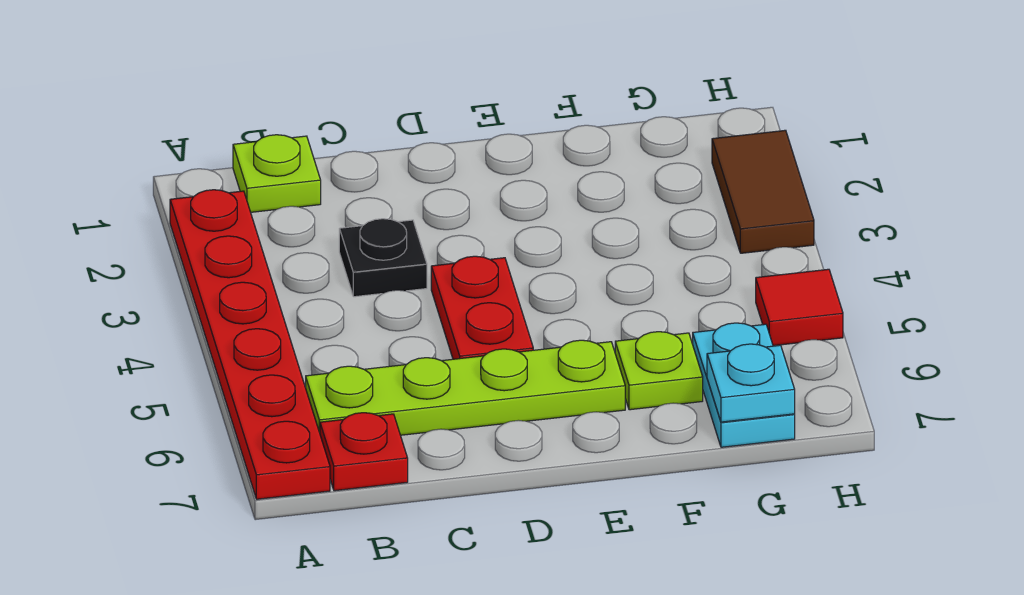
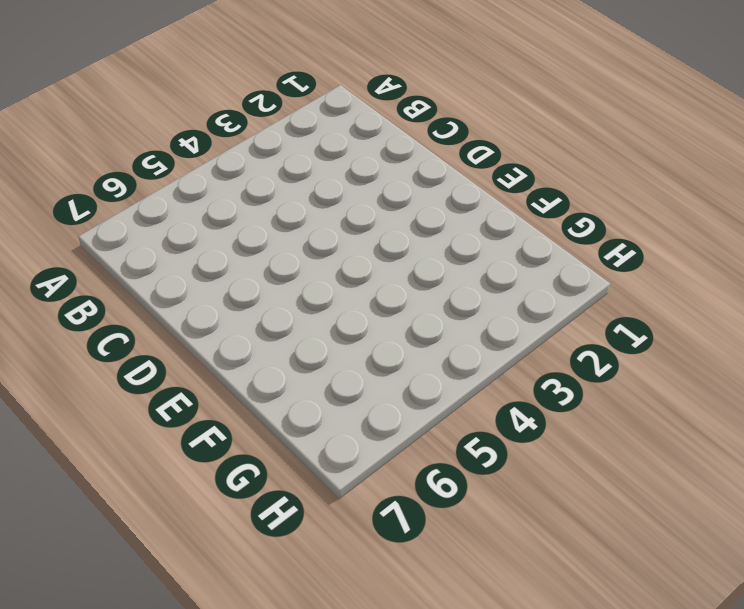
none -> red plate A2:A7 level 1
none -> lime plate B1 level 1

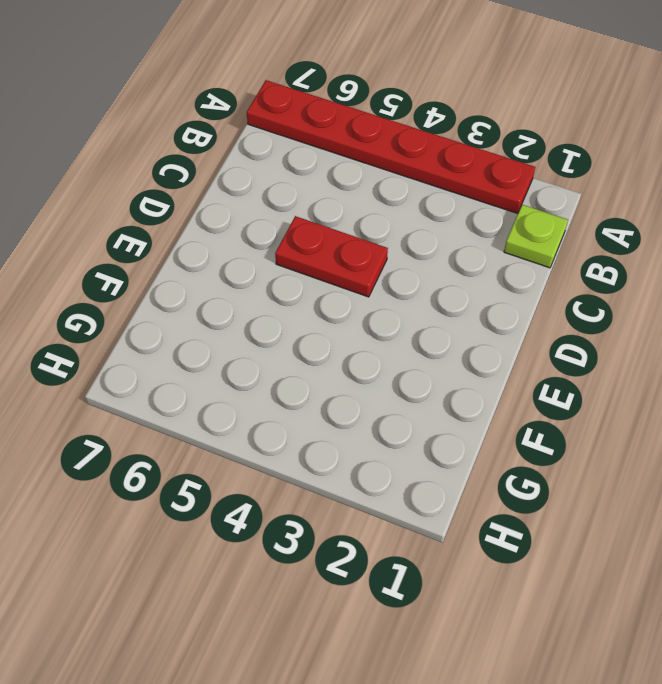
none -> lime plate B6:E6 level 1
none -> red plate B7 level 1

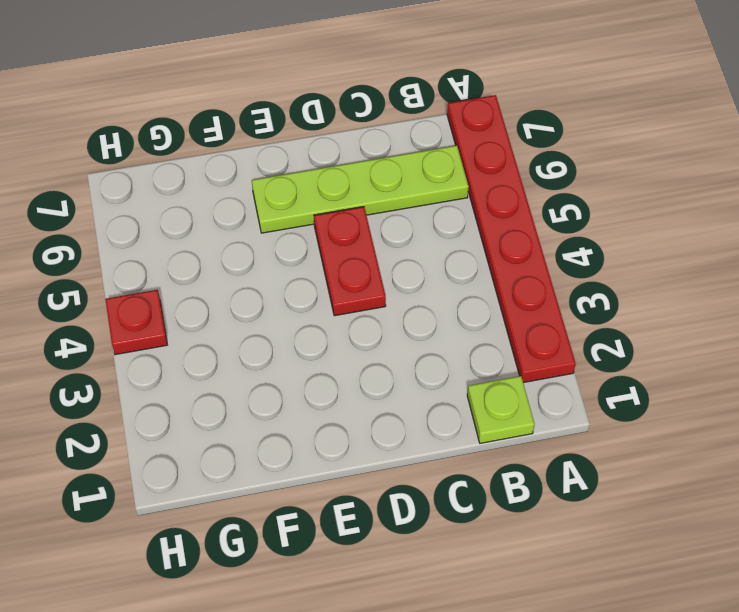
red plate H4 level 1 -> red plate B7 level 1
none -> black plate C3 level 1
none -> lime plate F6 level 1

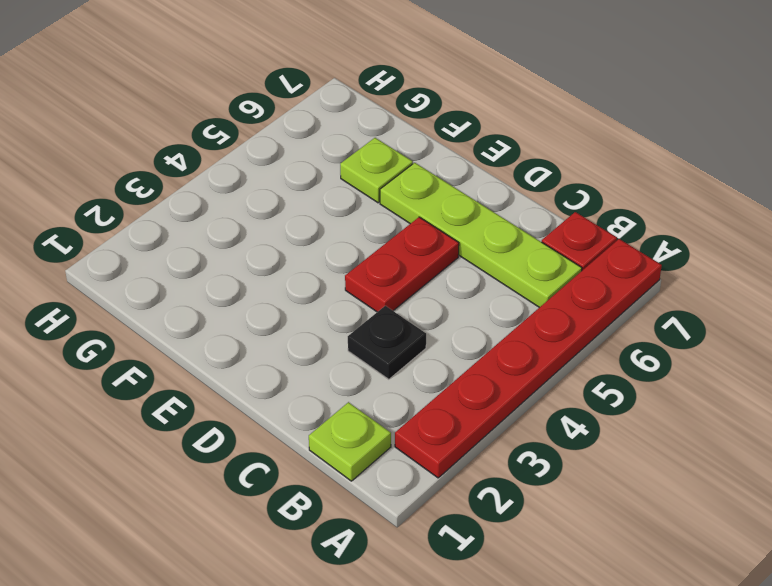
none -> cyan plate G6:G7 level 1
none -> brown tile H2:H3 level 1

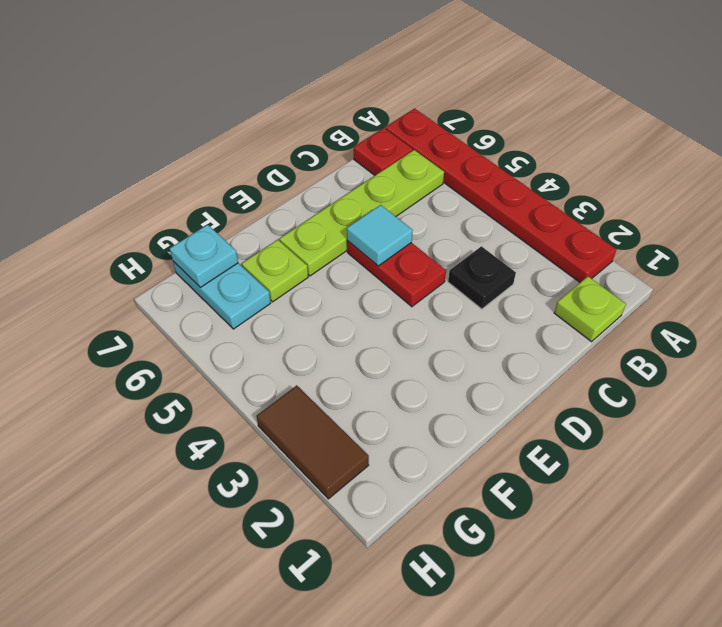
cyan tile D5 level 2 -> none
none -> red tile H5 level 1

